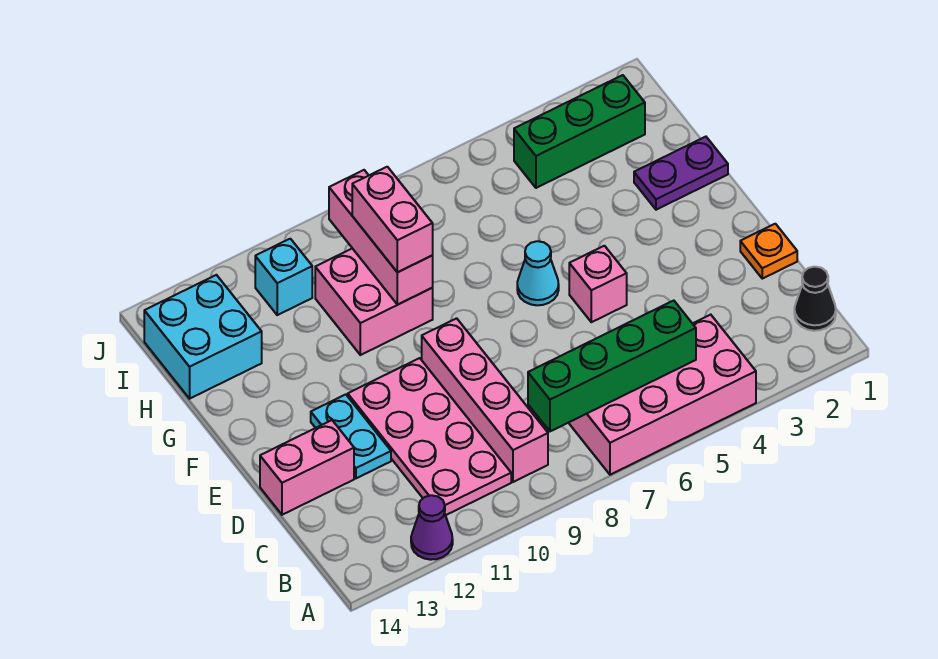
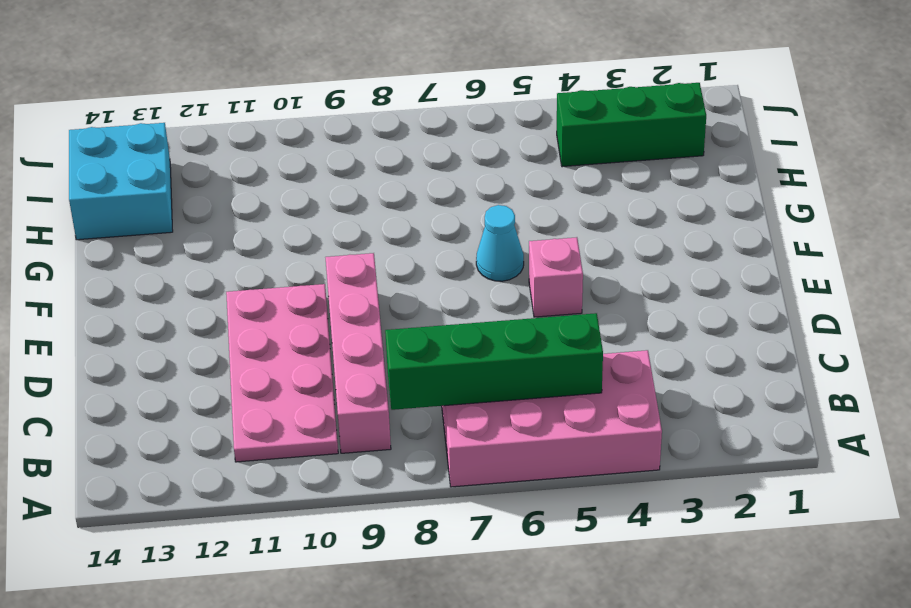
none -> purple cone A12 level 1
none -> black cone B1 level 1
none -> orange plate D1 level 1

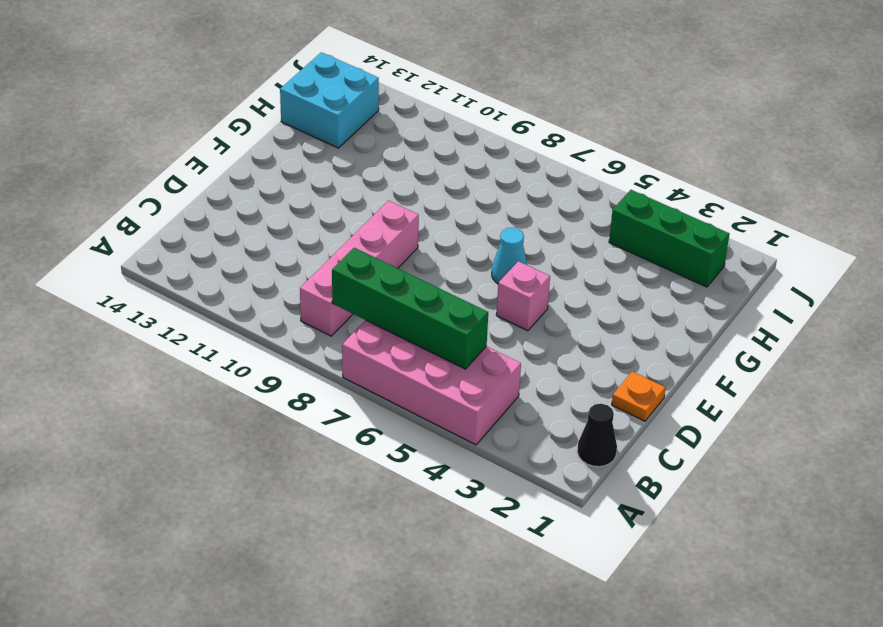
none -> purple cone A12 level 1
none -> pink plate B10:E11 level 1
none -> cyan plate D12:E12 level 1

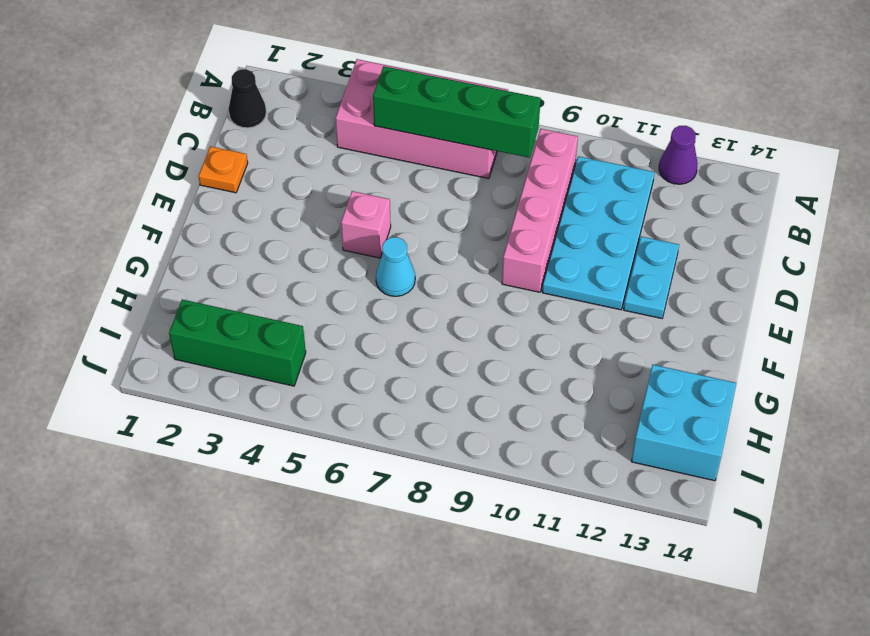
cyan plate B10:E11 level 1 -> pink plate B10:E11 level 1
none -> pink brick D13:D14 level 1
none -> purple plate G1:G2 level 1
none -> pink brick G9:H10 level 1

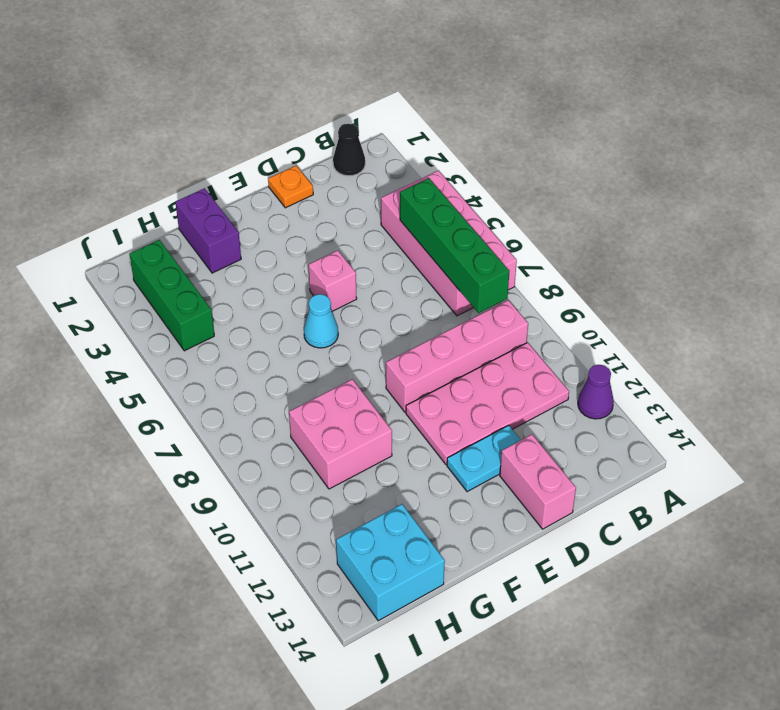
purple brick G1:G2 level 1 -> purple plate G1:G2 level 1
none -> cyan brick I11 level 1
none -> pink brick G9:I9 level 2
none -> pink brick G9:H9 level 3

